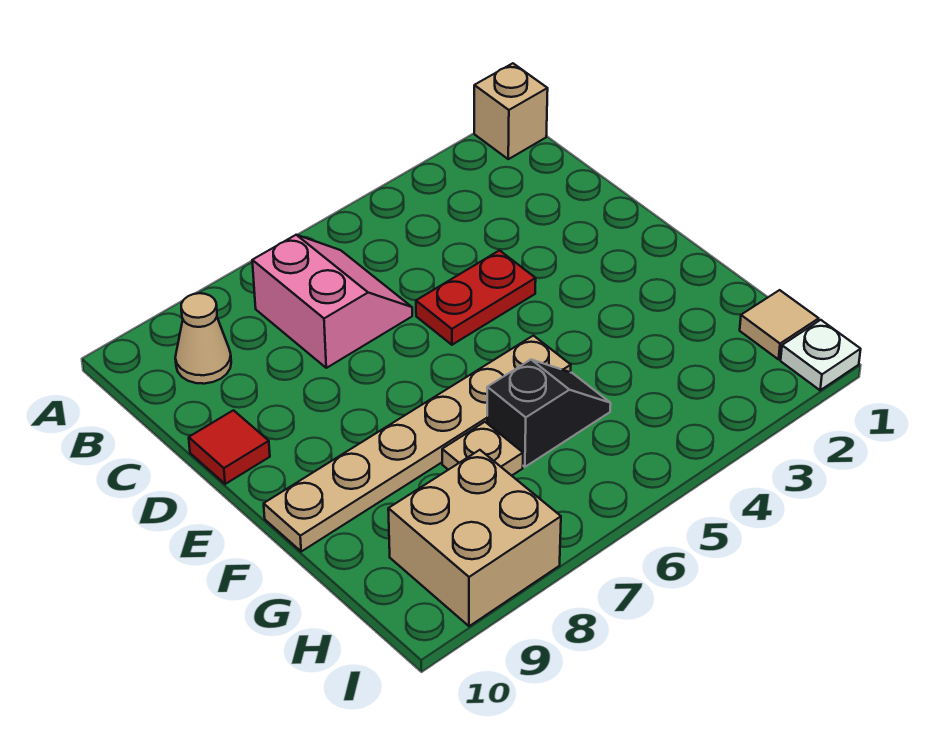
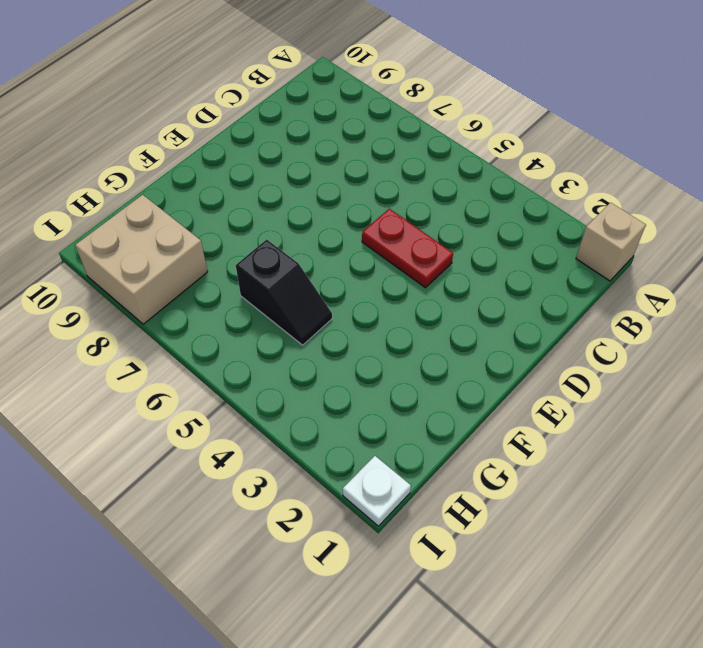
none -> pink slope B6:C7 level 1 top 7
none -> tan cone B9 level 1

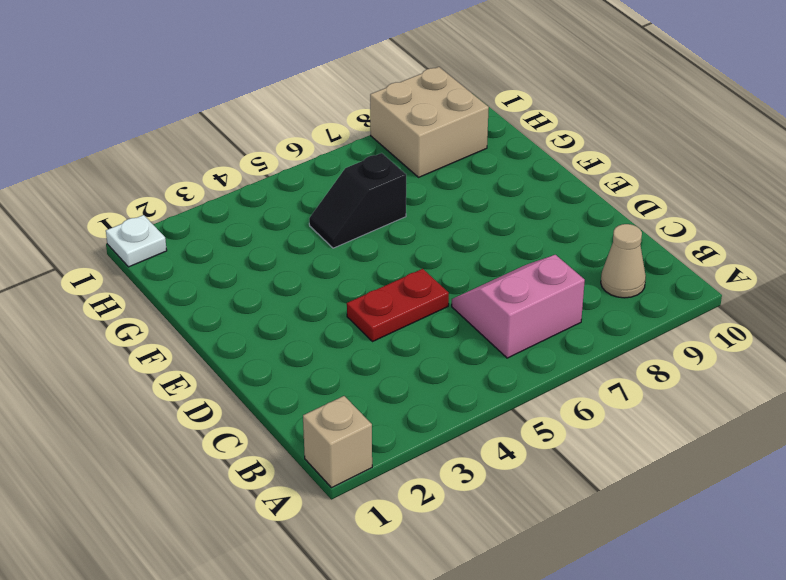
pink slope B6:C7 level 1 top B -> pink slope B6:C7 level 1 top 7
none -> red tile D10 level 1
none -> tan plate F5:F10 level 1

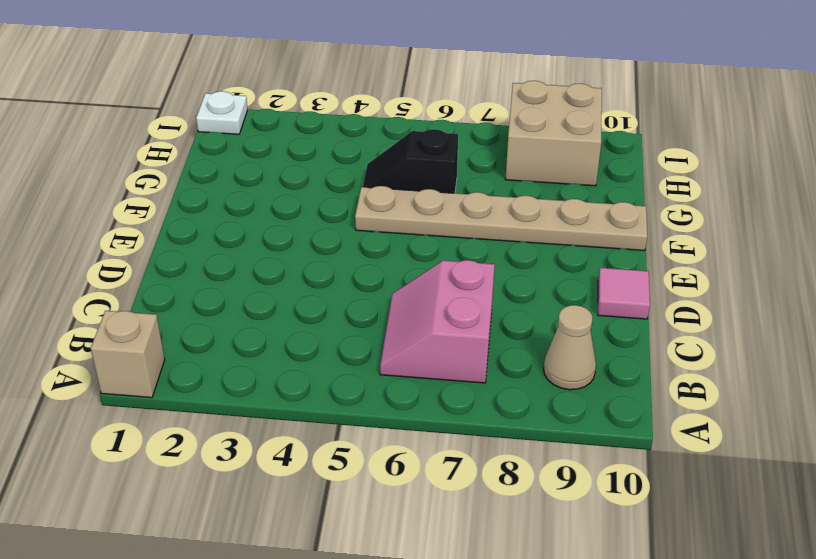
pink tile D10 level 1 -> red tile D10 level 1
none -> red plate D4:D5 level 1
none -> tan plate G7 level 1

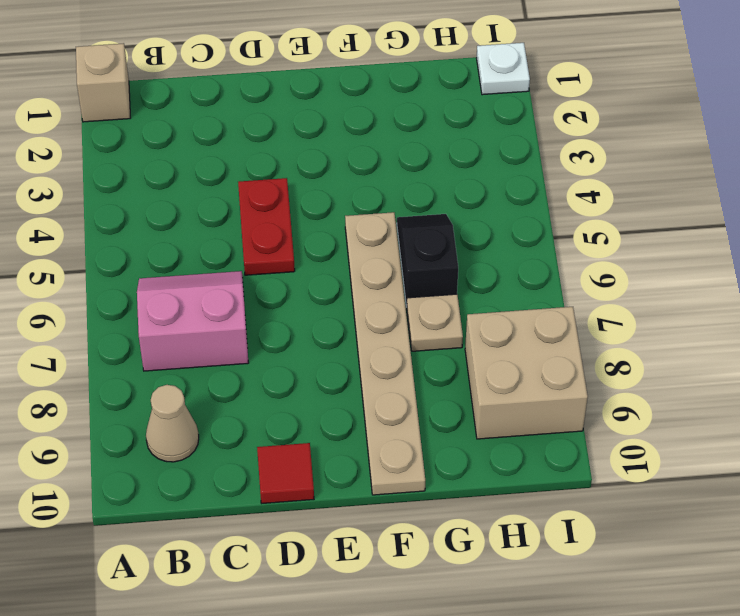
none -> tan tile H1 level 1

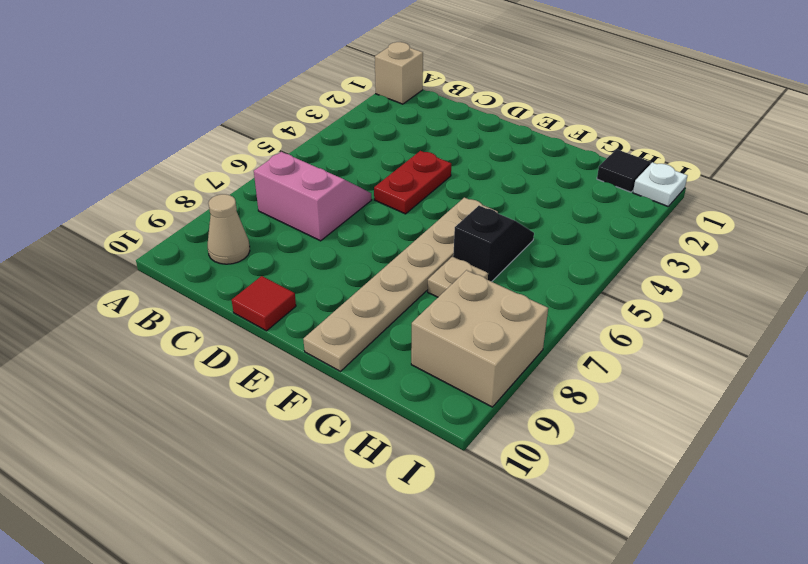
black tile H1 level 1 -> tan tile H1 level 1

